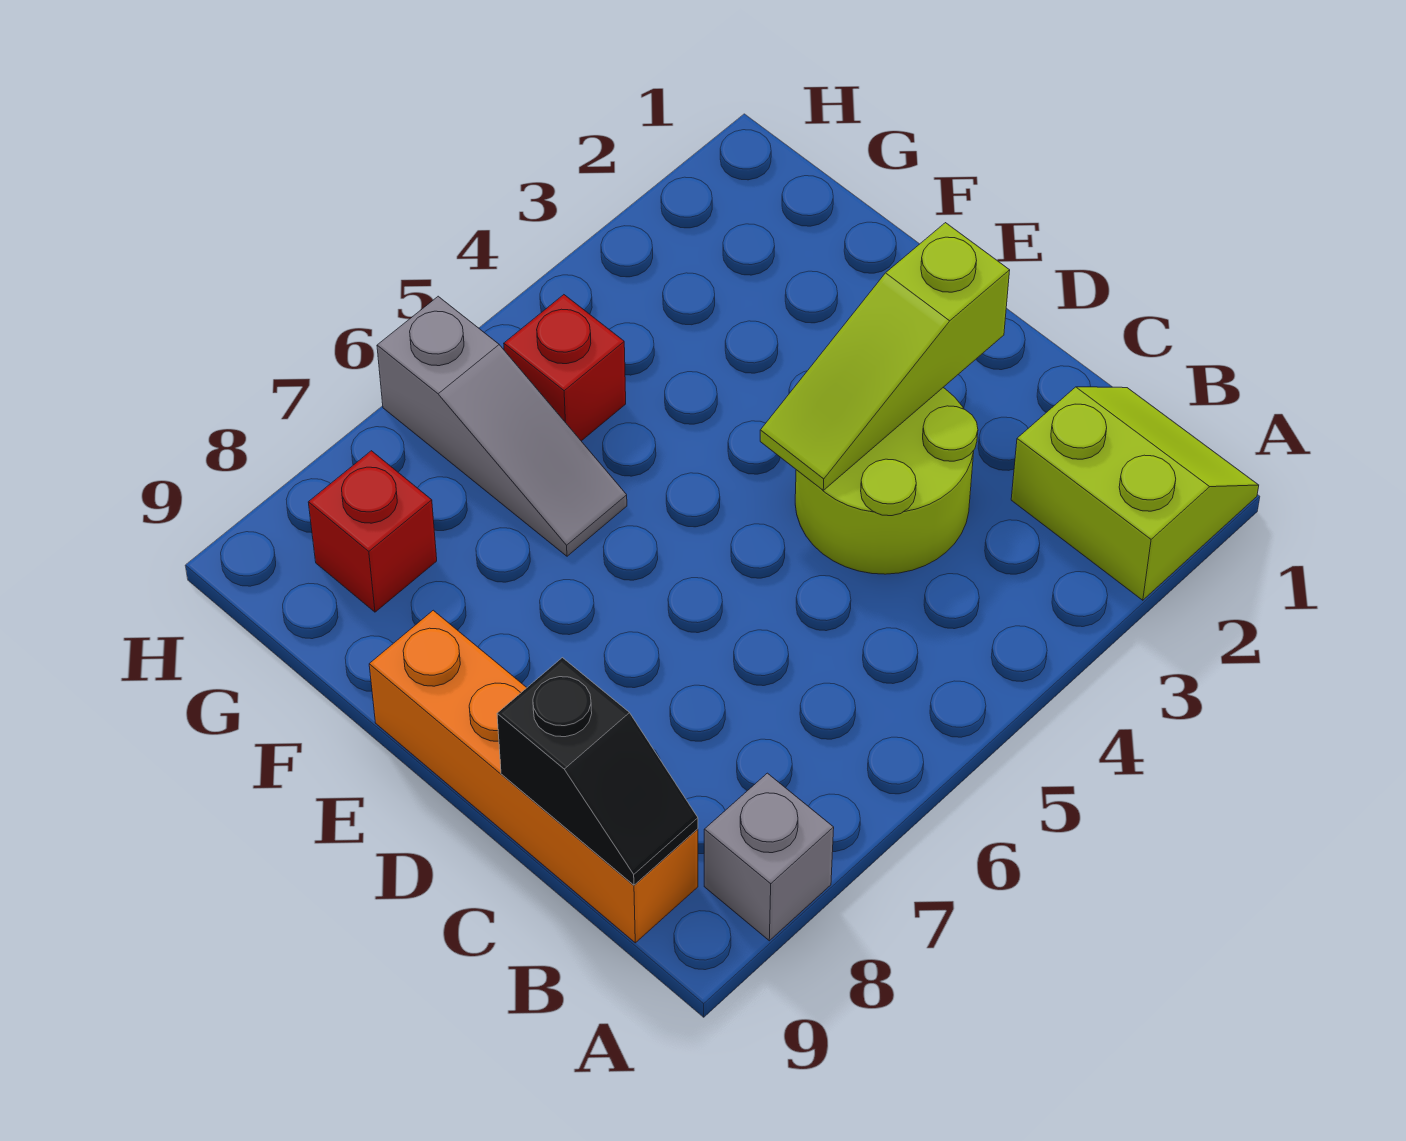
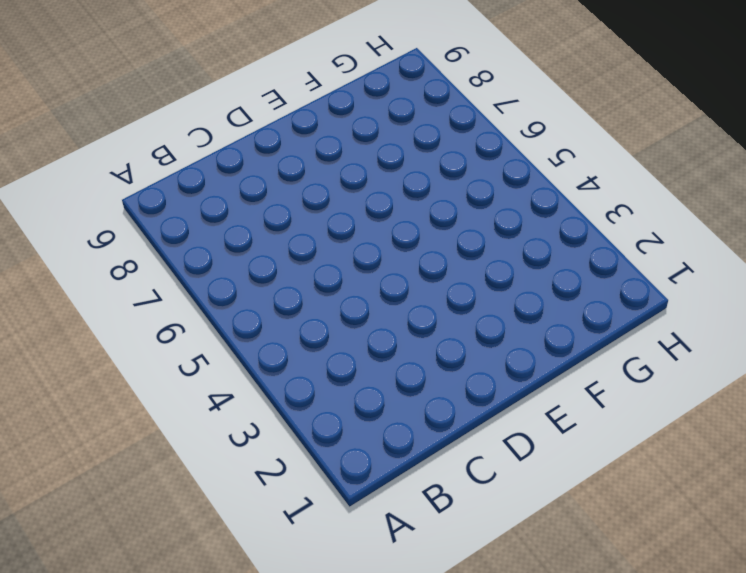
none -> lime slope A1:B2 level 1 top 2
none -> grey brick A8 level 1

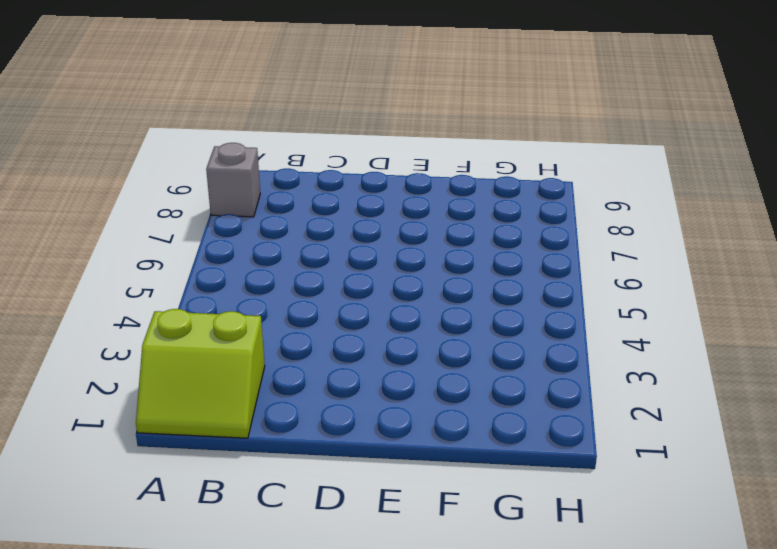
none -> orange brick B9:E9 level 1
none -> lime round brick C3:D4 level 1

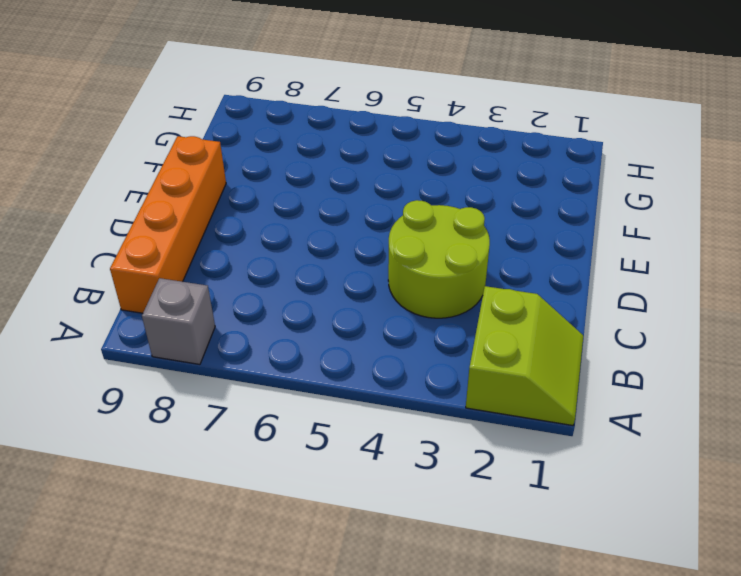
none -> grey slope F6:H6 level 1 top H
none -> red brick G5 level 1

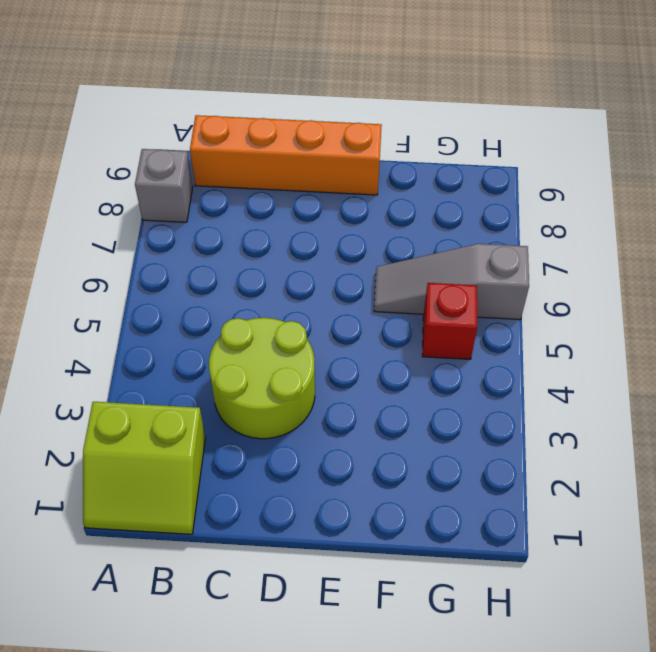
none -> red brick G8 level 1
none -> black slope B9:C9 level 2 top C

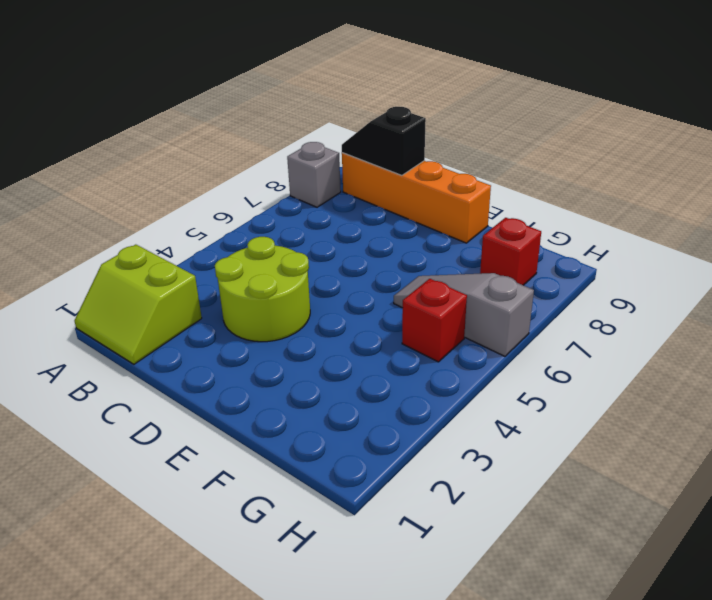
none -> lime slope D2:D4 level 2 top 2

